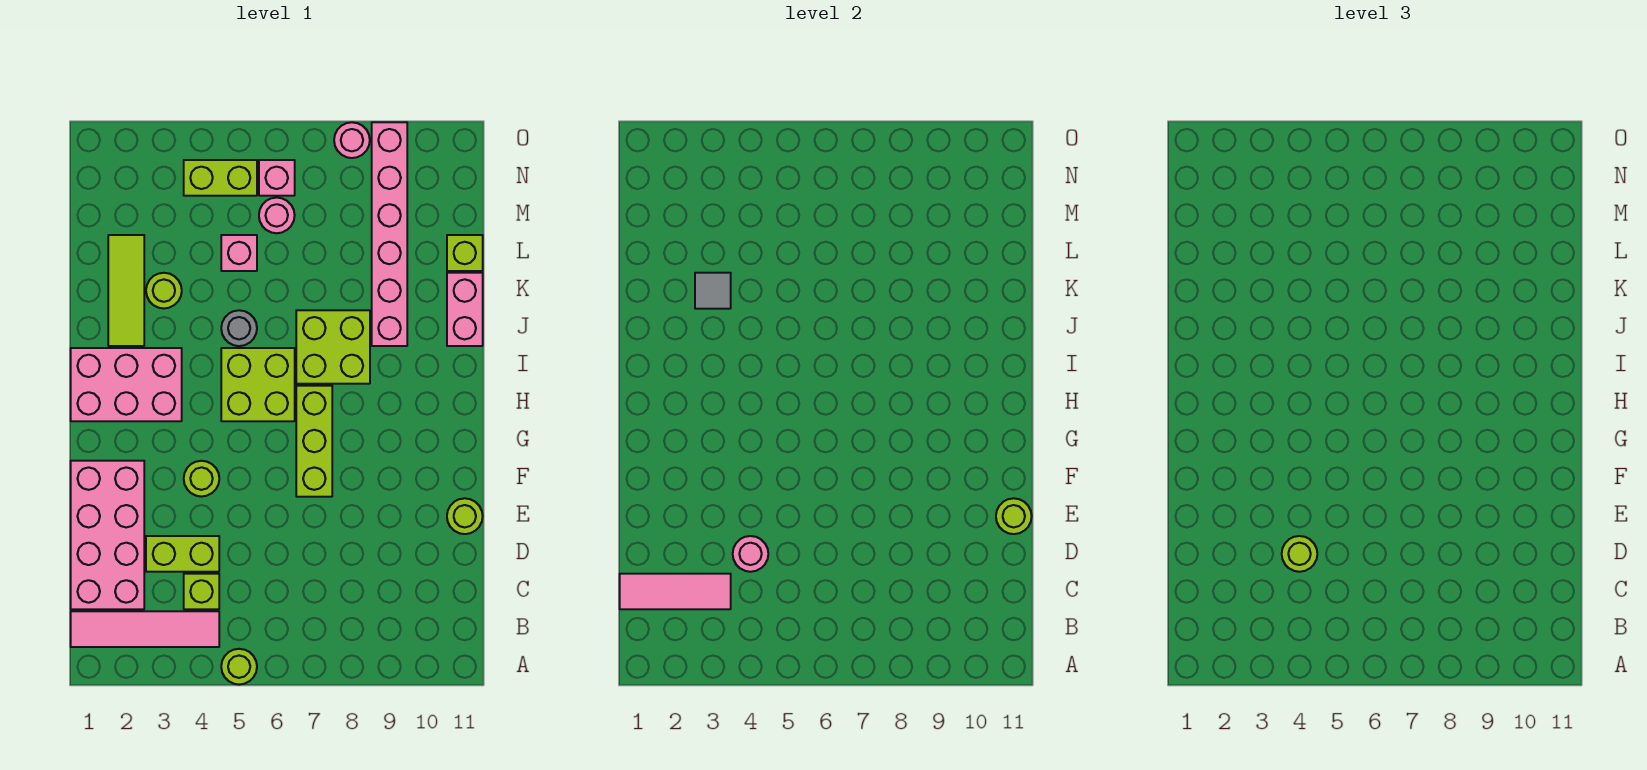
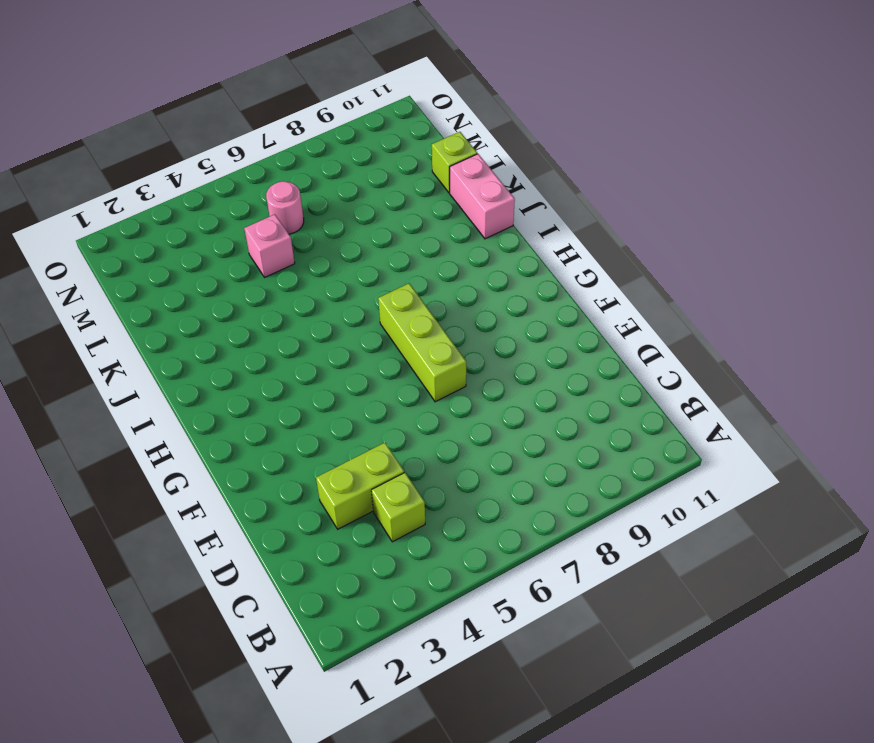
none -> lime round brick A5 level 1
none -> pink tile B1:B4 level 1
none -> pink brick C1:F2 level 1

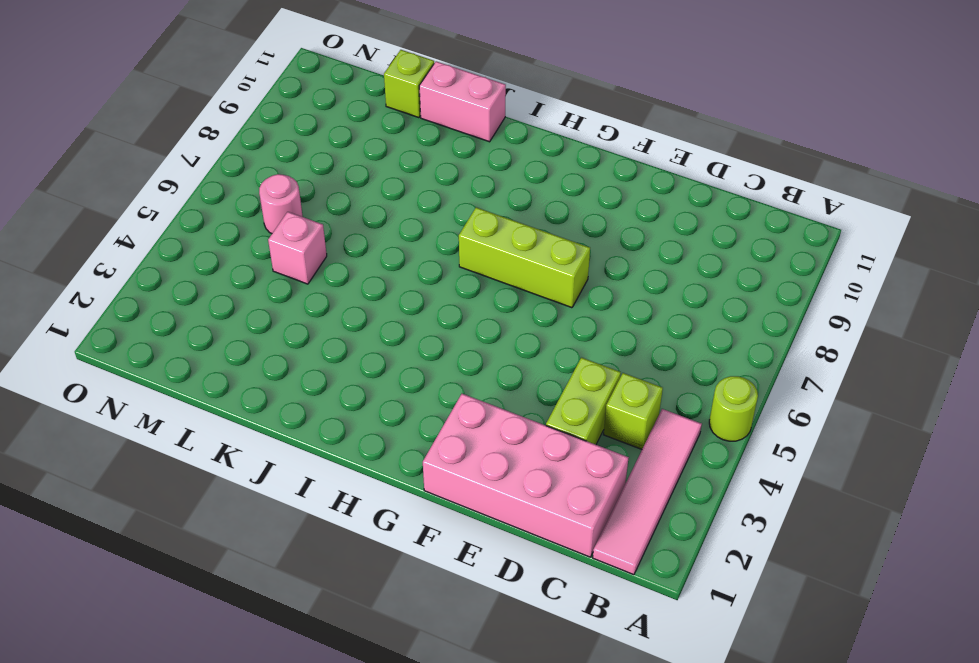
none -> lime round brick E11 level 1
none -> lime round brick F4 level 1
none -> pink brick H1:I3 level 1

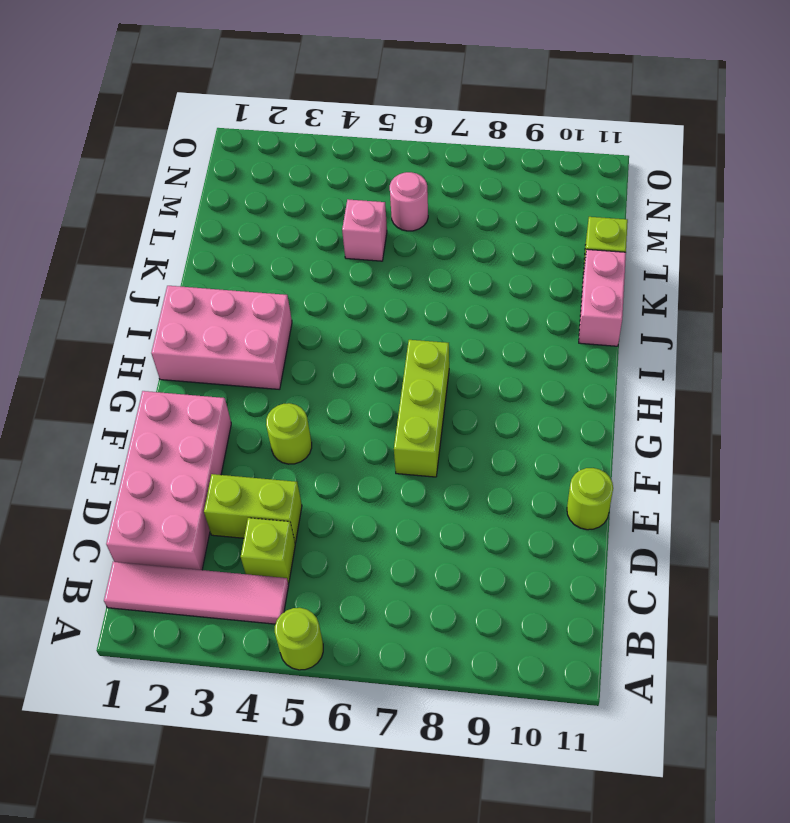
none -> lime brick H5:I6 level 1
none -> lime brick I7:J8 level 1
none -> lime tile J2:L2 level 1

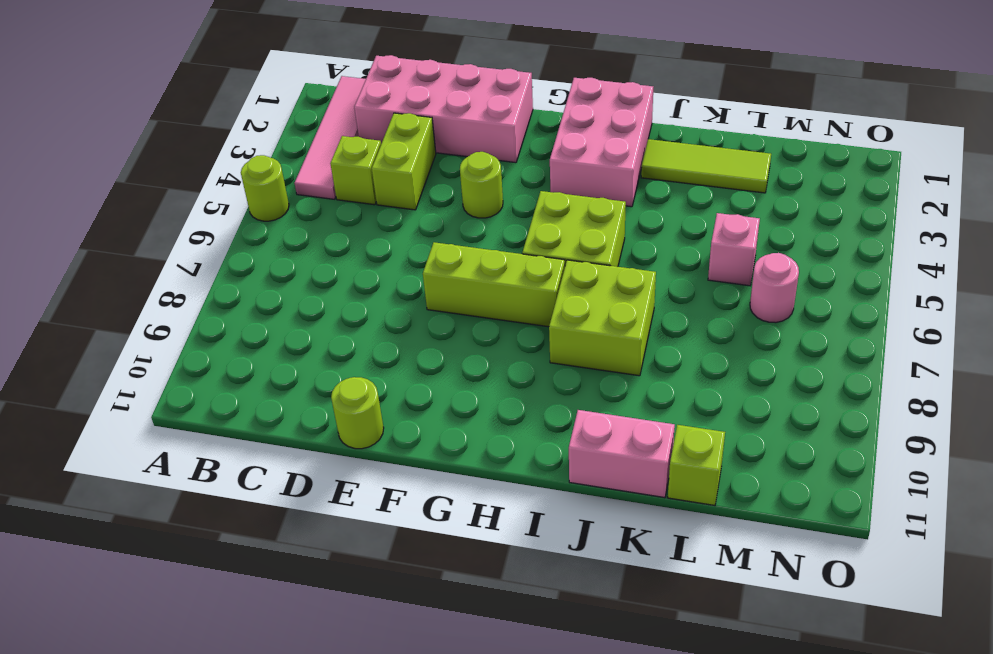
none -> grey round brick J5 level 1
none -> pink brick J9:O9 level 1
none -> lime round brick K3 level 1

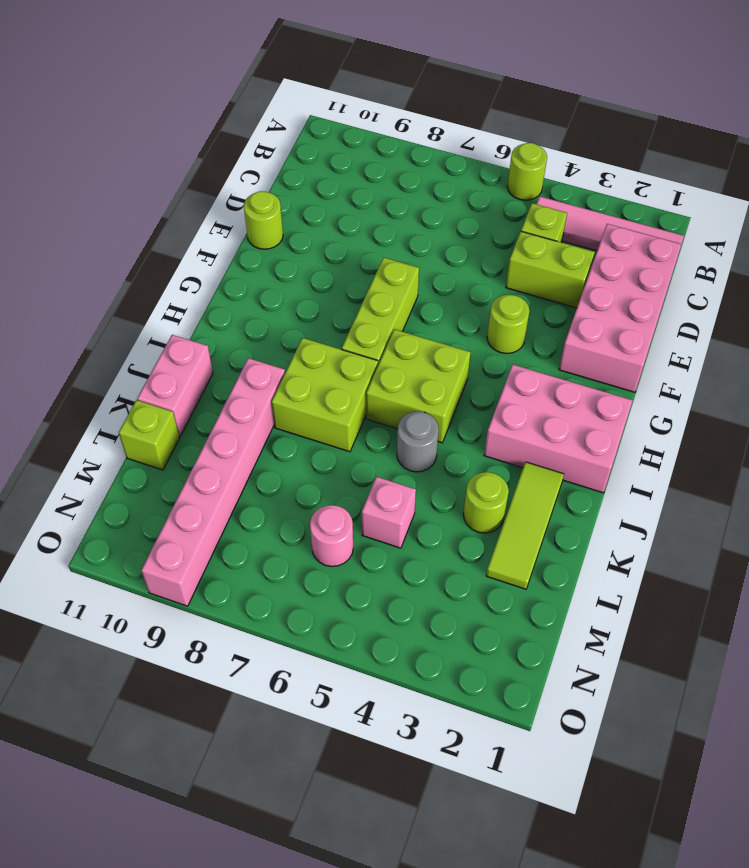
none -> lime brick N4:N5 level 1
none -> pink brick N6 level 1
none -> pink round brick O8 level 1

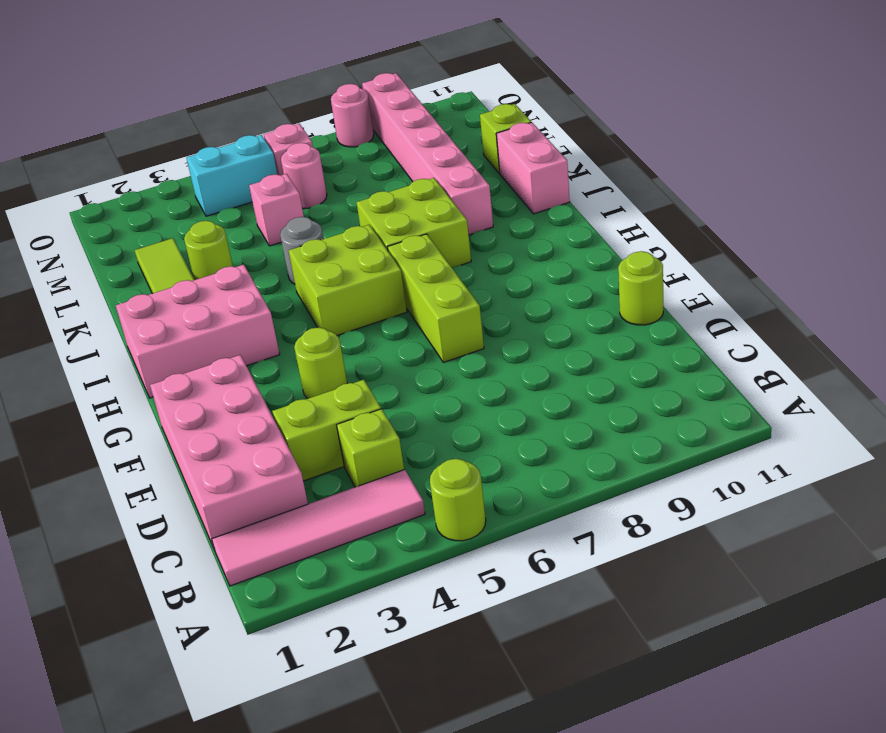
cyan brick N4:N5 level 1 -> lime brick N4:N5 level 1
none -> pink tile C1:C3 level 2
none -> pink round brick D4 level 2
none -> lime round brick E11 level 2

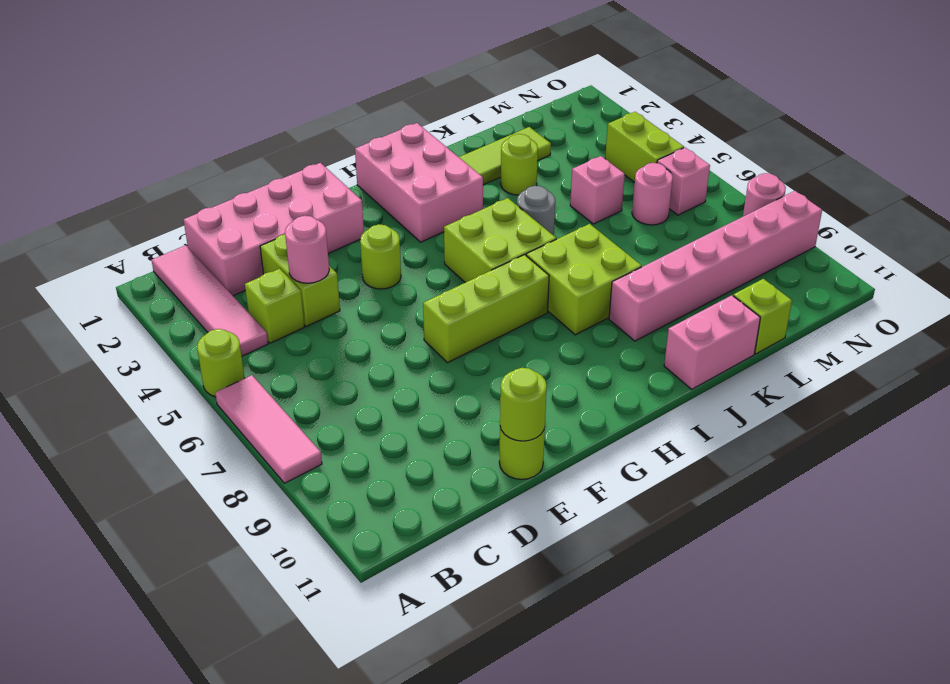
pink tile A6:A8 level 1 -> pink tile C1:C3 level 2
none -> grey tile K3 level 2
none -> lime round brick D4 level 3

